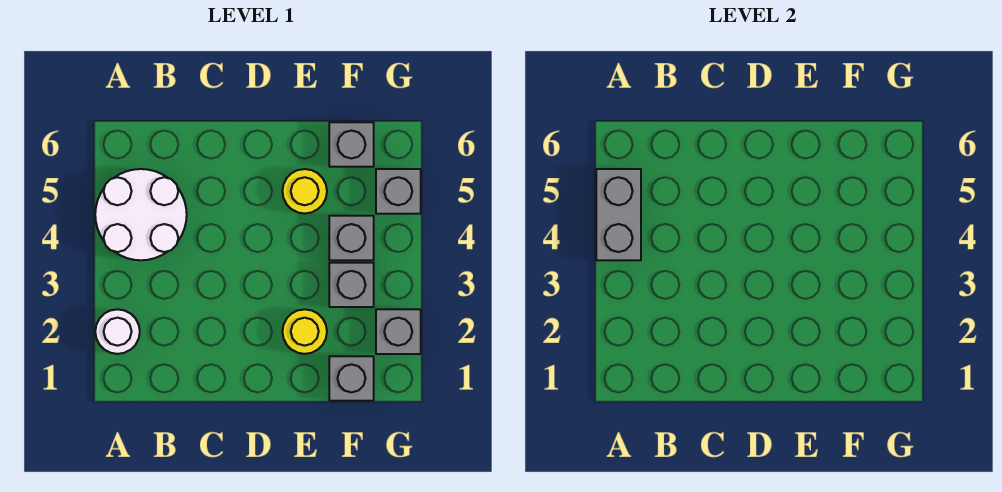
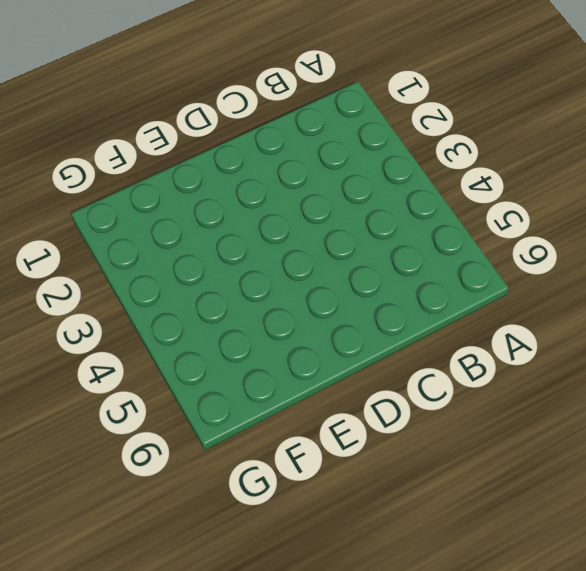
none -> white round brick A2 level 1
none -> white round brick A4:B5 level 1

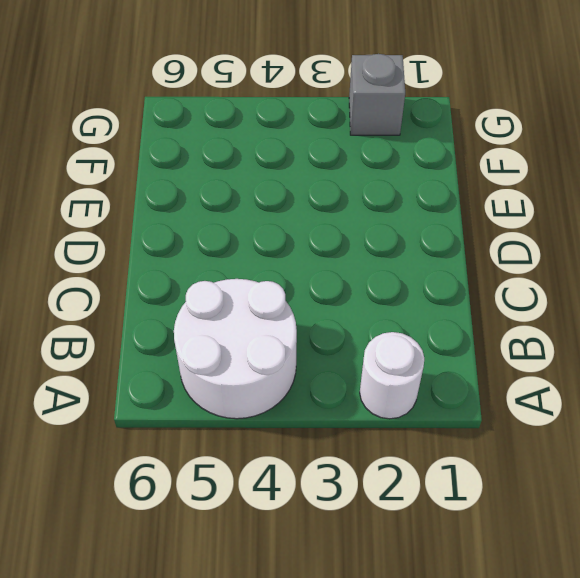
none -> yellow round brick E2 level 1
none -> yellow round brick E5 level 1

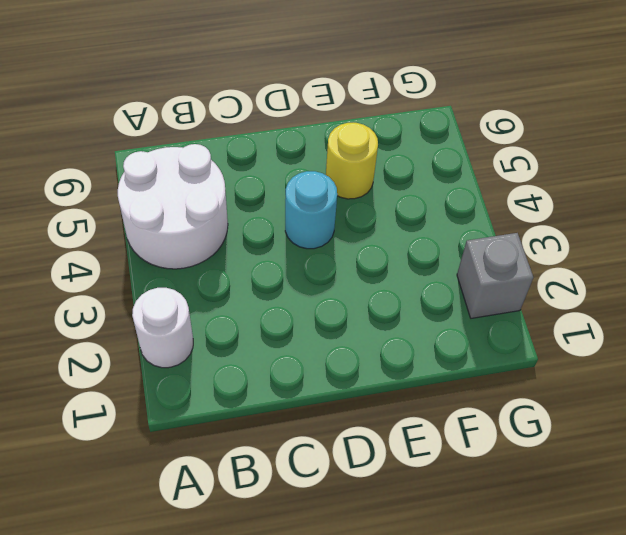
cyan round brick D4 level 1 -> none
none -> yellow round brick E2 level 1
none -> grey brick F1 level 1

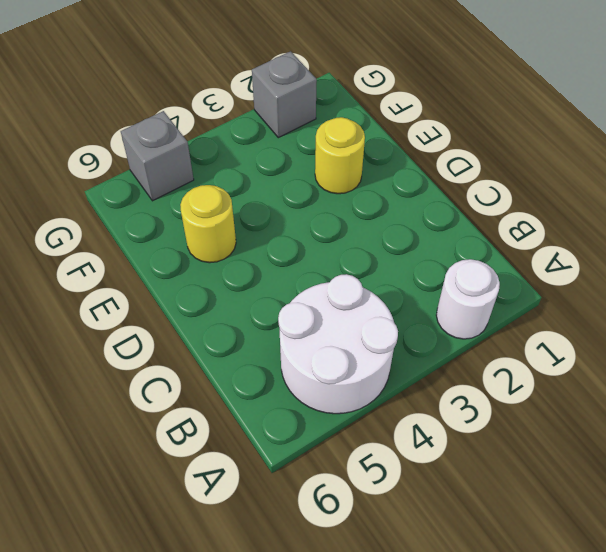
none -> grey brick F1 level 1
none -> grey brick F3 level 1

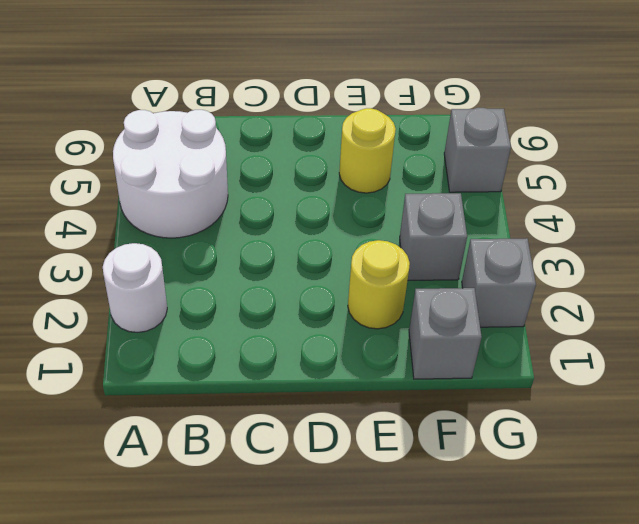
none -> grey brick F4 level 1
none -> grey brick F6 level 1

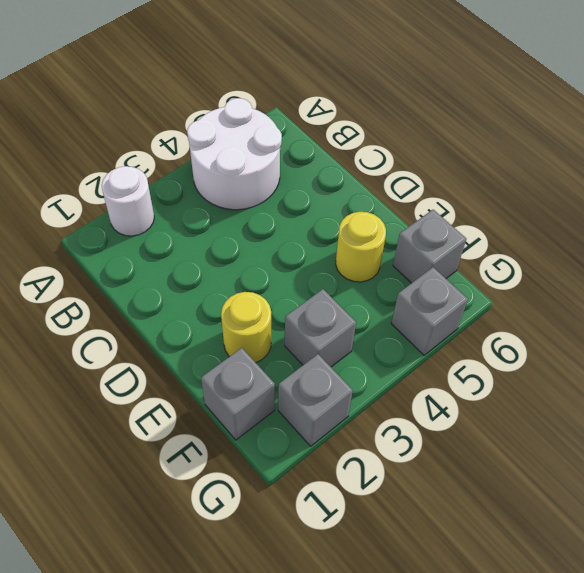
none -> grey brick F4 level 1
none -> grey brick A4:A5 level 2

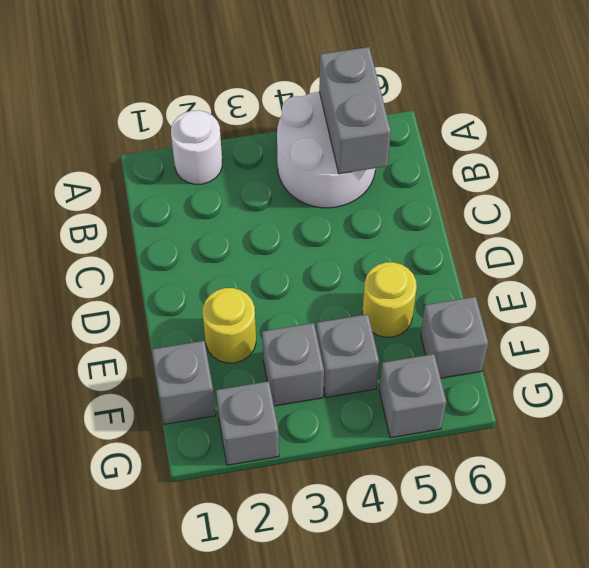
grey brick A5:B5 level 2 -> grey brick A4:A5 level 2

